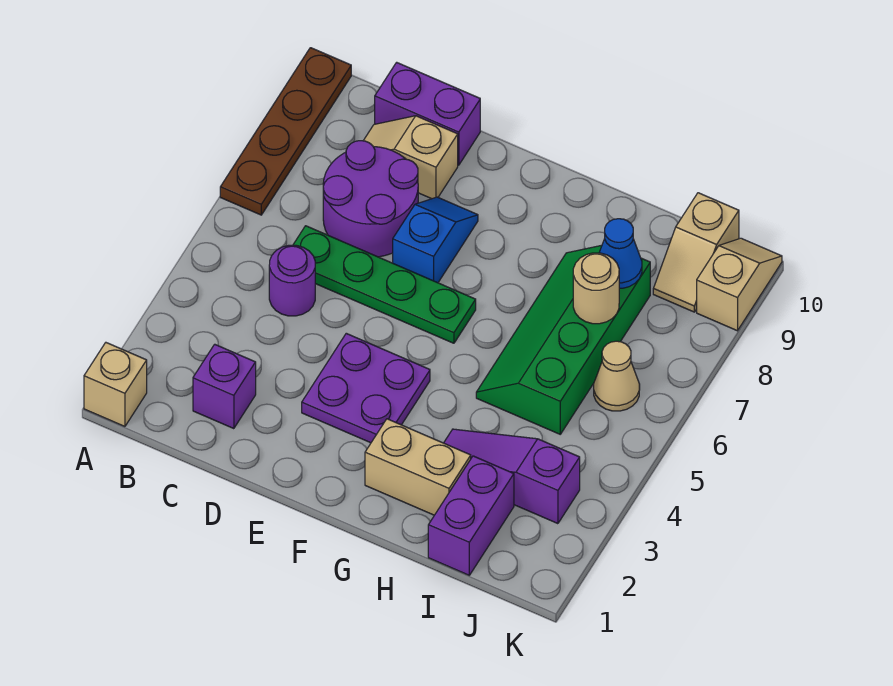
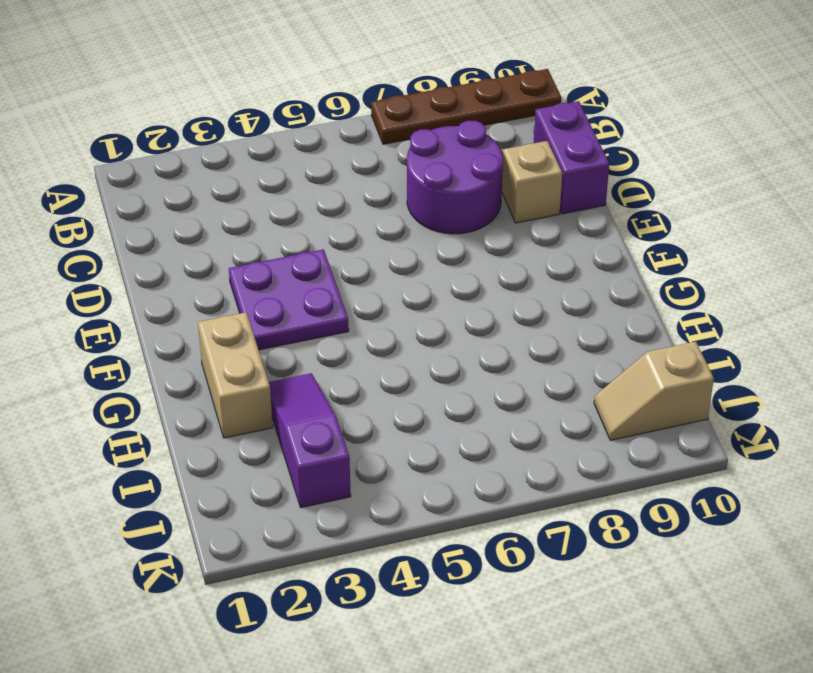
none -> tan brick A1 level 1
none -> purple brick C2 level 1
none -> purple round brick C5 level 1

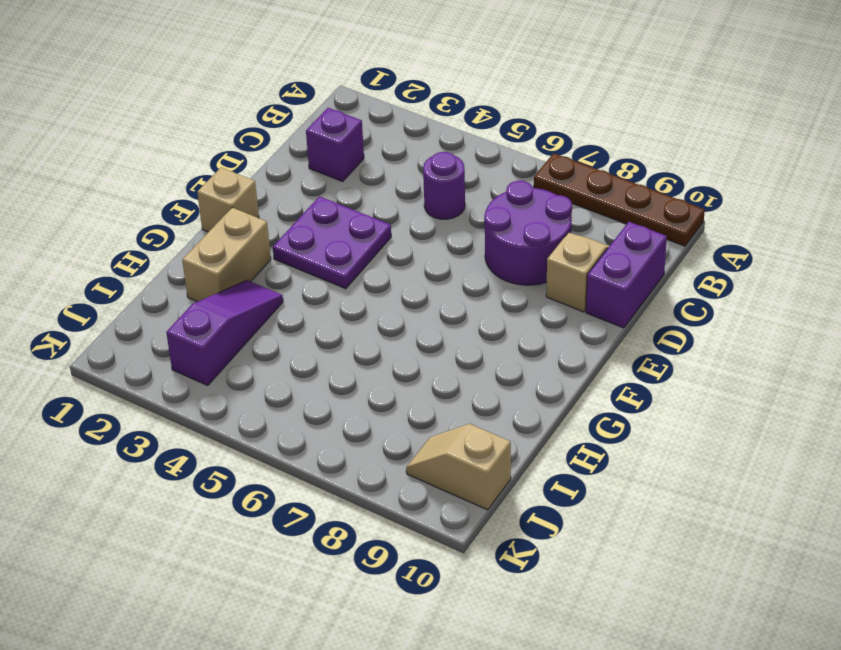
tan brick F1 level 1 -> tan brick A1 level 1
none -> green plate C6:F6 level 1
none -> blue slope E7:E8 level 1 top 7
none -> green slope H5:I8 level 1 top I

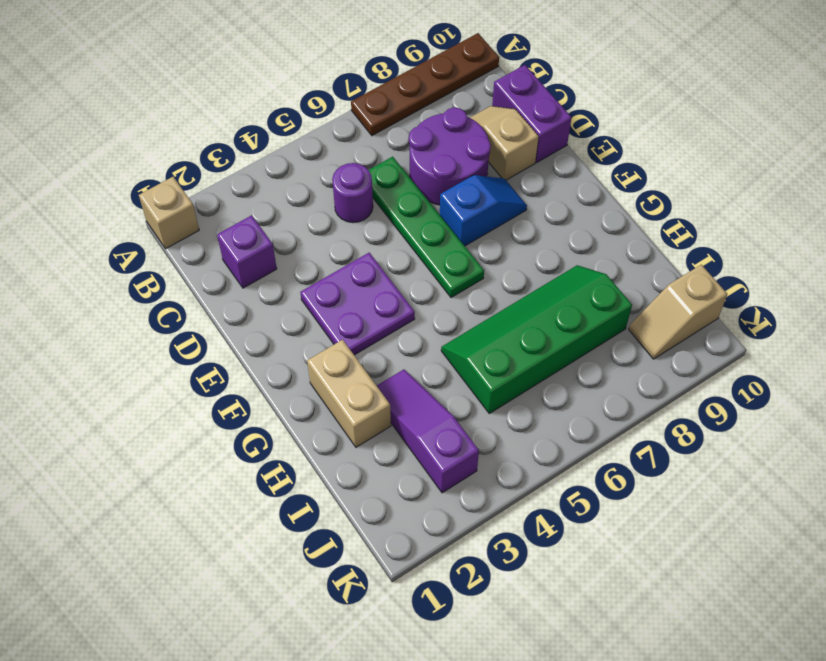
none -> purple brick I1:I2 level 1
none -> tan cone J6 level 1
none -> tan slope K9:K10 level 1 top 9

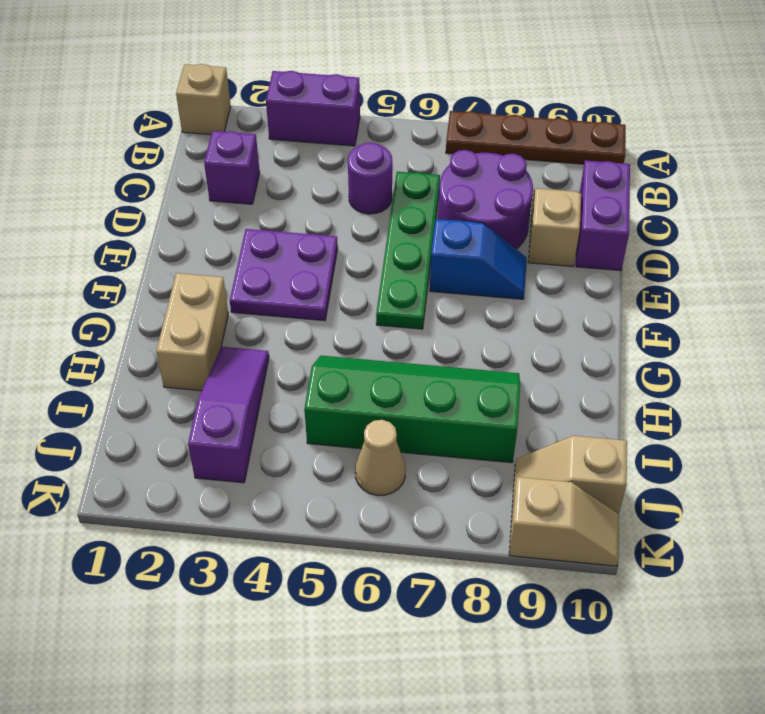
purple brick A3:A4 level 1 -> purple brick I1:I2 level 1
none -> tan round brick I7 level 2
none -> blue cone I8 level 2

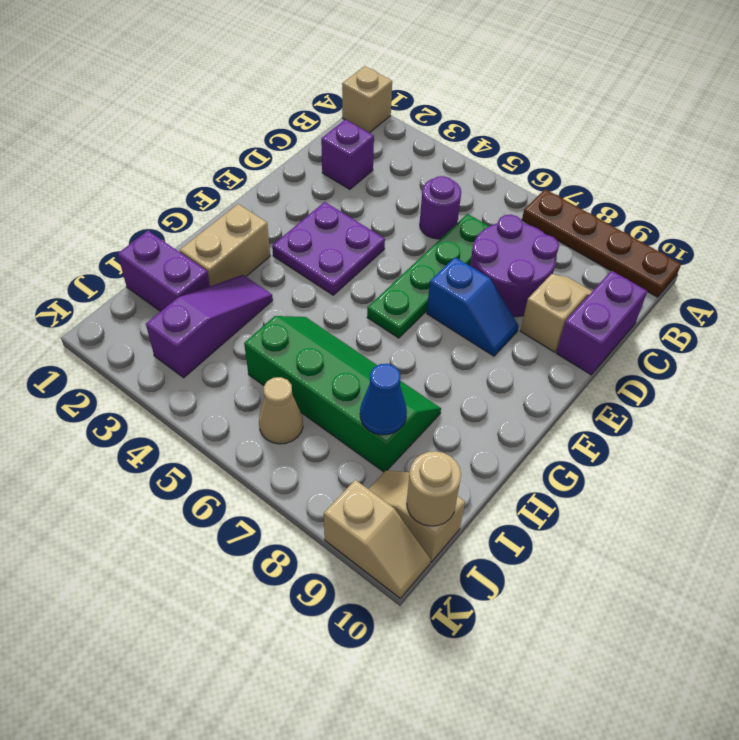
tan round brick J10 level 2 -> tan round brick I7 level 2

